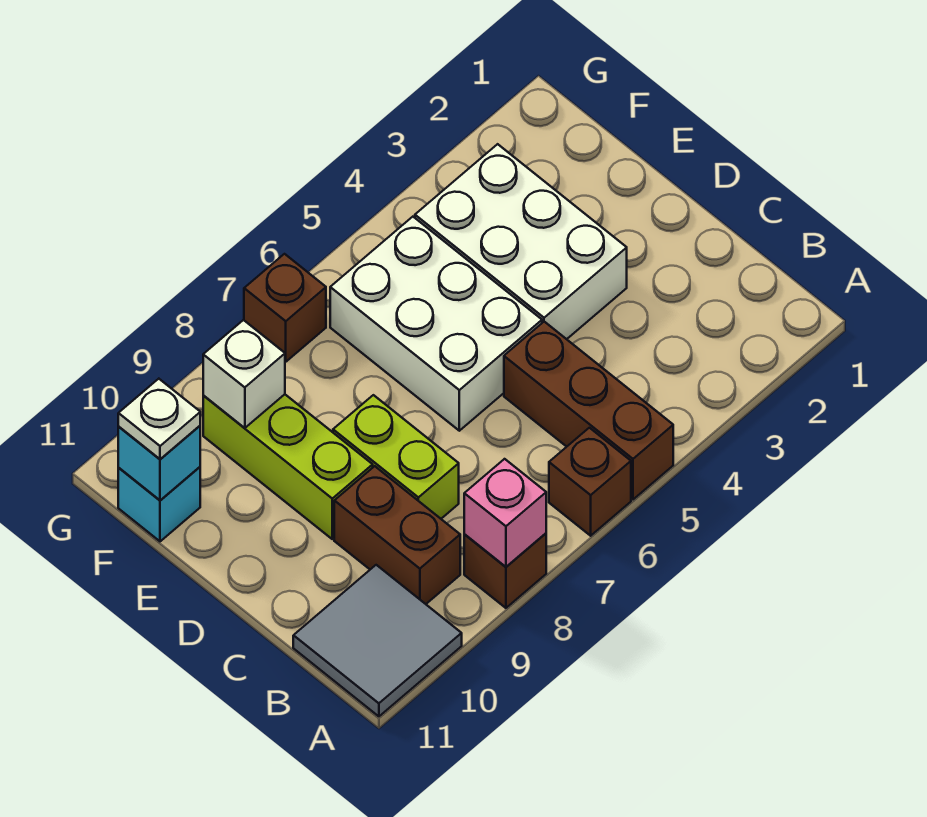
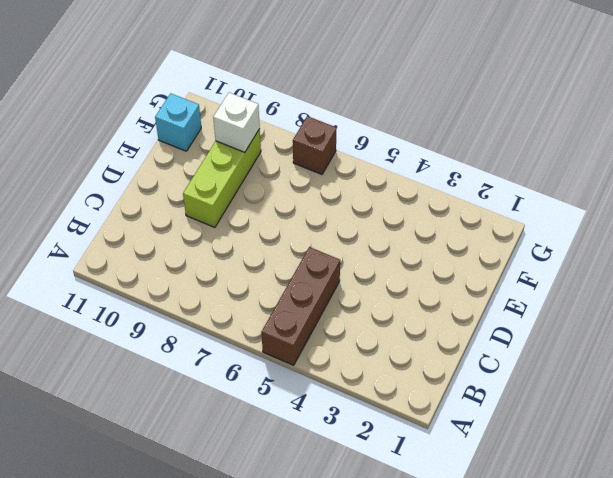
none -> brown brick A6 level 1
none -> brown brick A8 level 1
none -> grey tile A10:B11 level 1

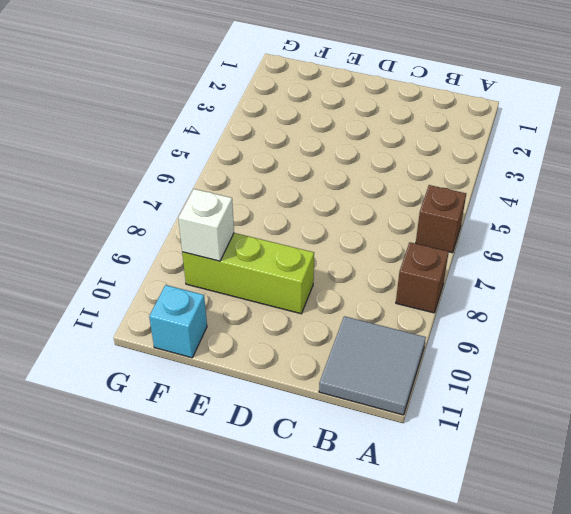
none -> brown brick A5:C5 level 1
none -> brown brick B9:C9 level 1
none -> lime brick C8:D8 level 1

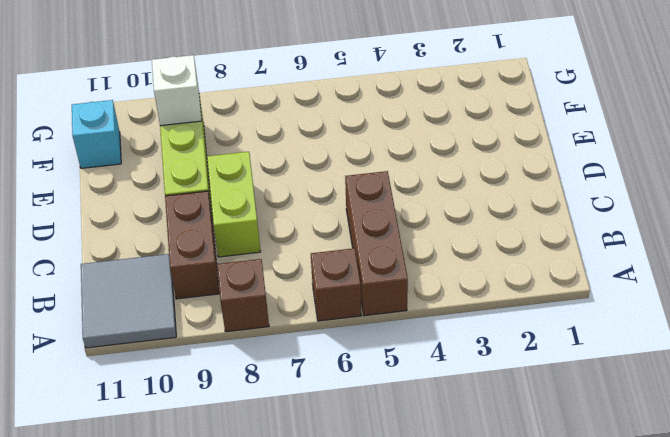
none -> white brick D3:F4 level 1
none -> white brick D5:F6 level 1
none -> brown brick G7 level 1

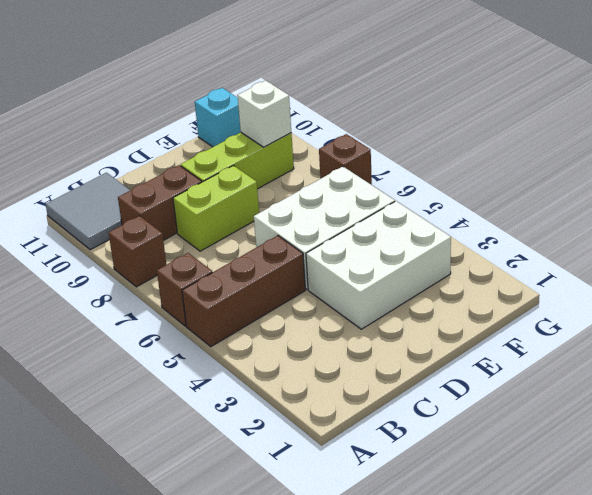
none -> pink brick A8 level 2
none -> cyan brick F11 level 2
none -> white plate F11 level 3

